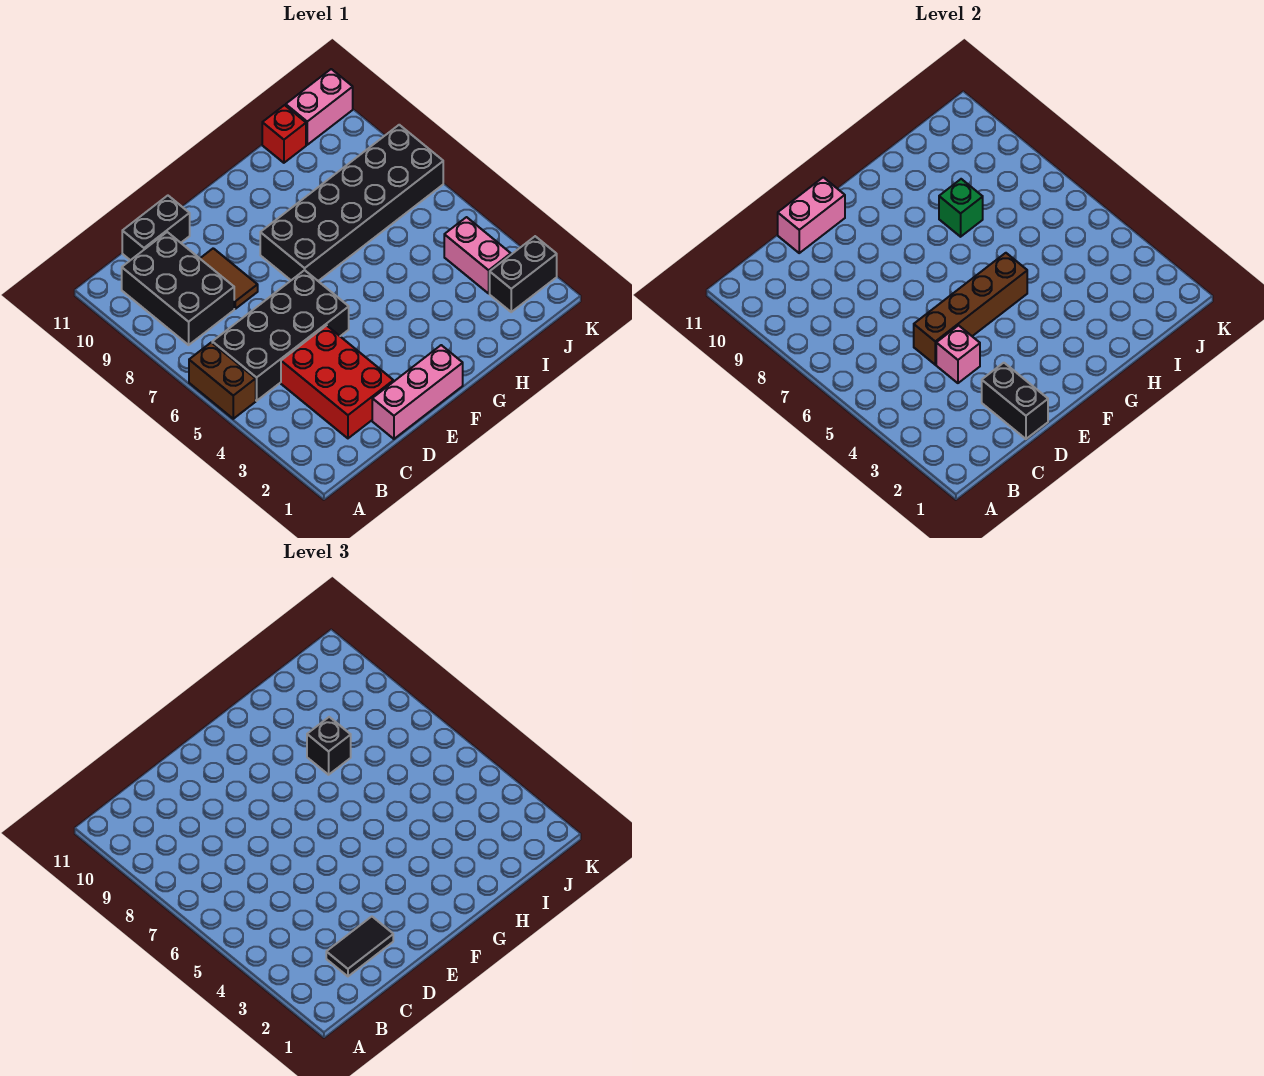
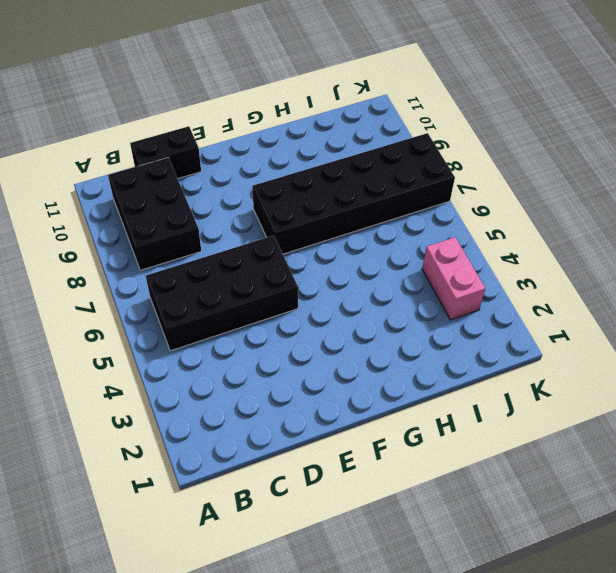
none -> brown brick A5:A6 level 1
none -> red brick C2:D4 level 1
none -> pink brick D1:F1 level 1

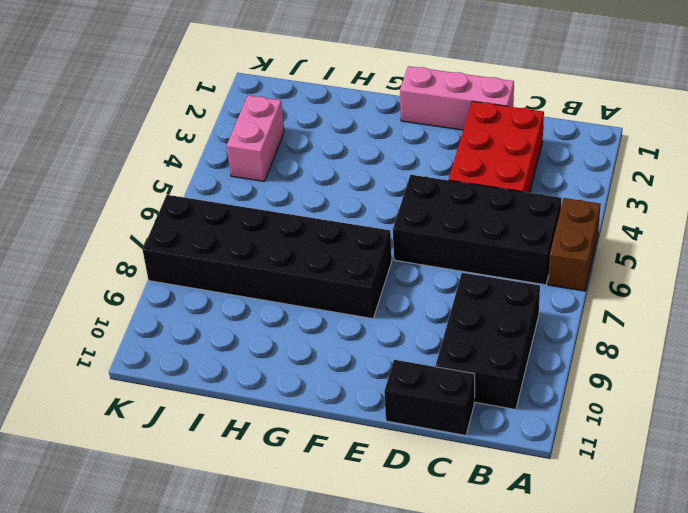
none -> brown tile D8:D9 level 1
none -> red brick I11 level 1
none -> black brick J2:K2 level 1

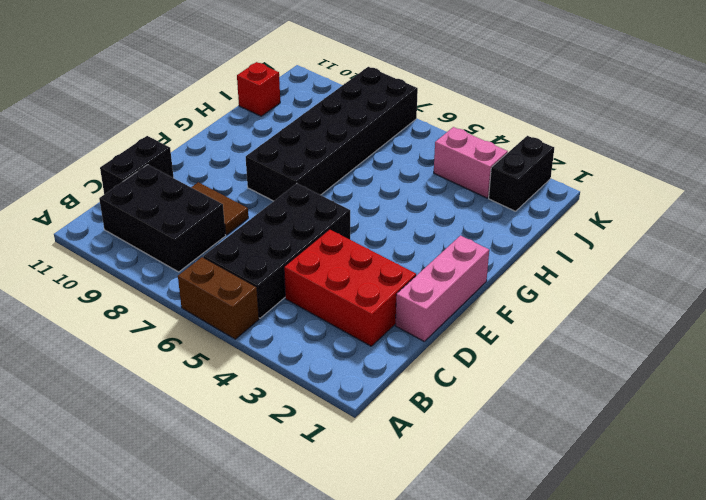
none -> pink brick J11:K11 level 1
none -> black brick D1:D2 level 2
none -> pink brick D4 level 2

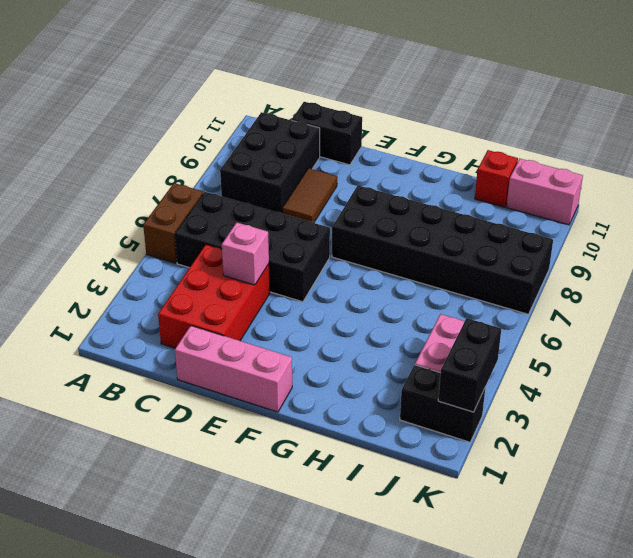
black brick K2:K3 level 2 -> black brick D1:D2 level 2
none -> brown brick D5:G5 level 2
none -> pink brick D11:E11 level 2
none -> green brick H8 level 2

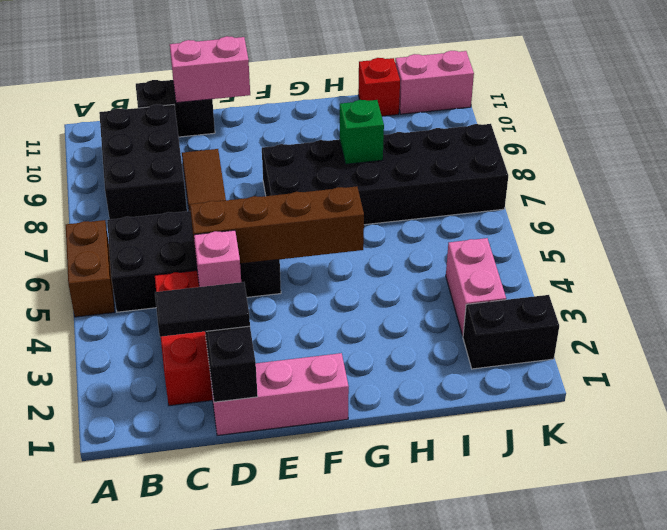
none -> black brick H8 level 3

